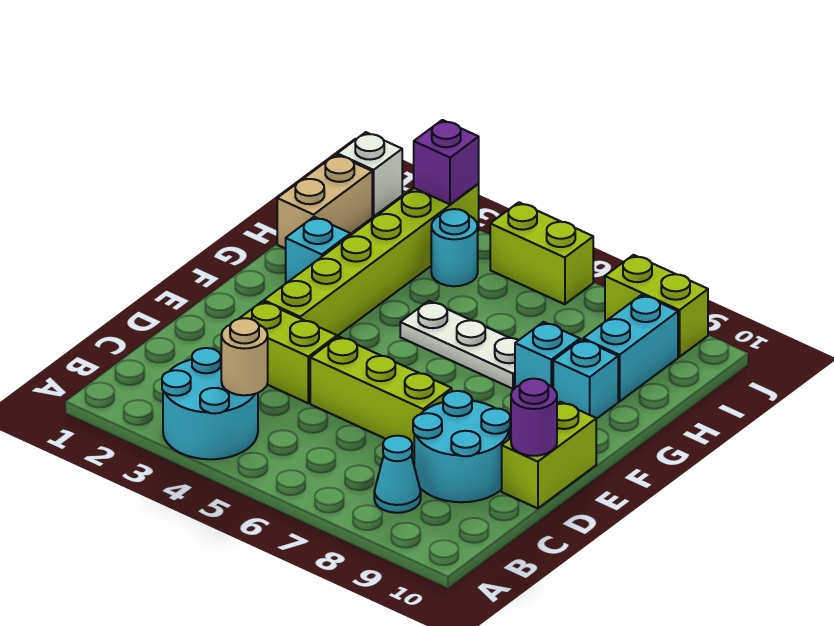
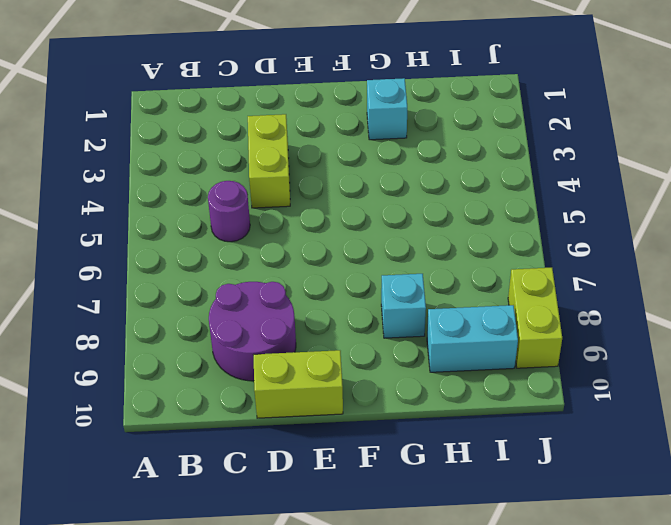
purple round brick C5 level 1 -> purple round brick D10 level 2
purple round brick C8:D9 level 1 -> cyan round brick C8:D9 level 1
none -> cyan round brick A3:B4 level 1
none -> cyan cone B8 level 1
none -> lime brick D5:D7 level 1

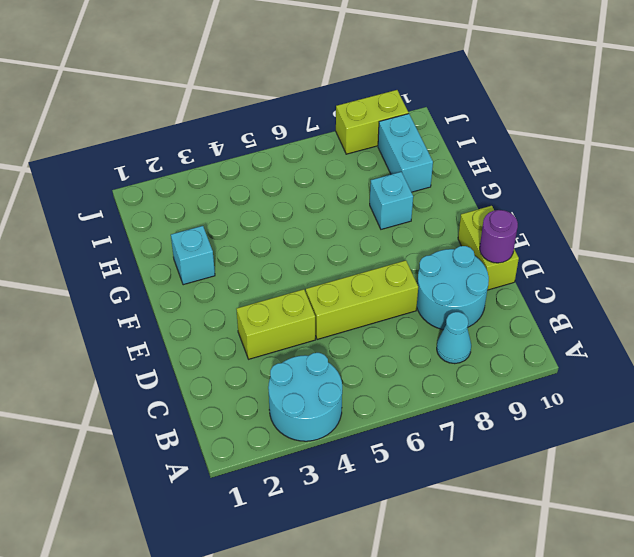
none -> lime brick E3:J3 level 1
none -> white plate G5:G7 level 1
none -> cyan brick G9 level 1

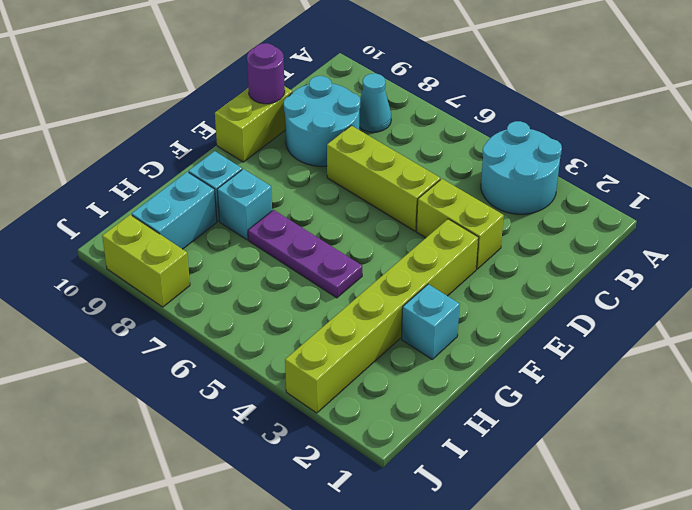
purple plate G5:G7 level 1 -> white plate G5:G7 level 1
none -> tan brick H1:I1 level 1
none -> cyan round brick I4 level 1
none -> white brick J1 level 1

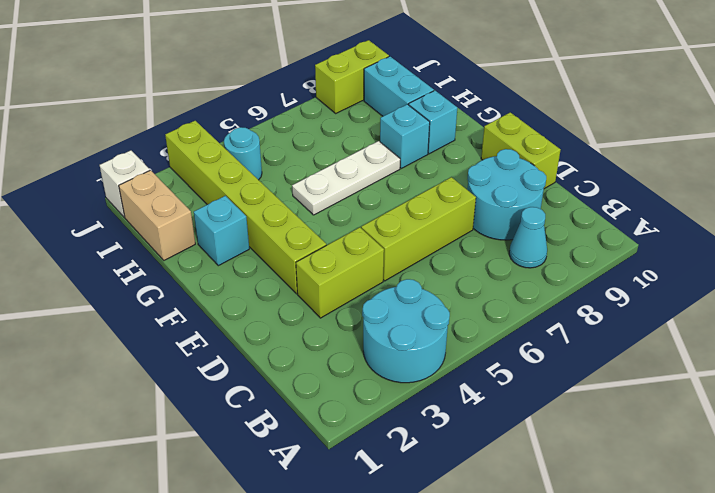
none -> lime brick J5:J6 level 1
none -> tan round brick B4 level 2
none -> purple round brick D10 level 2

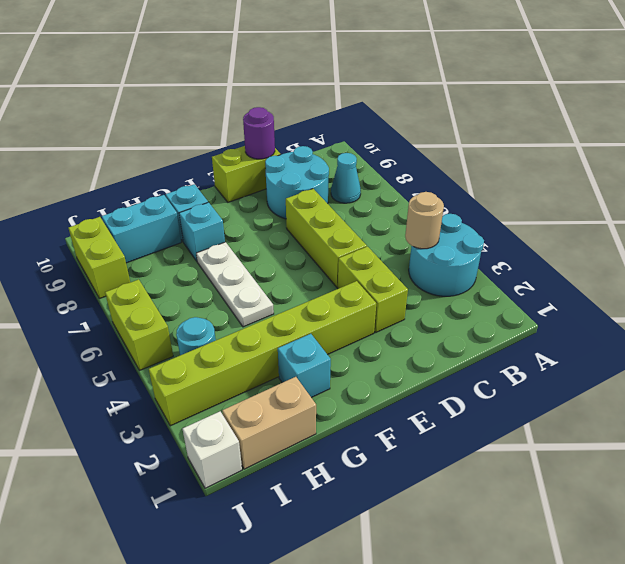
none -> purple brick J3 level 2

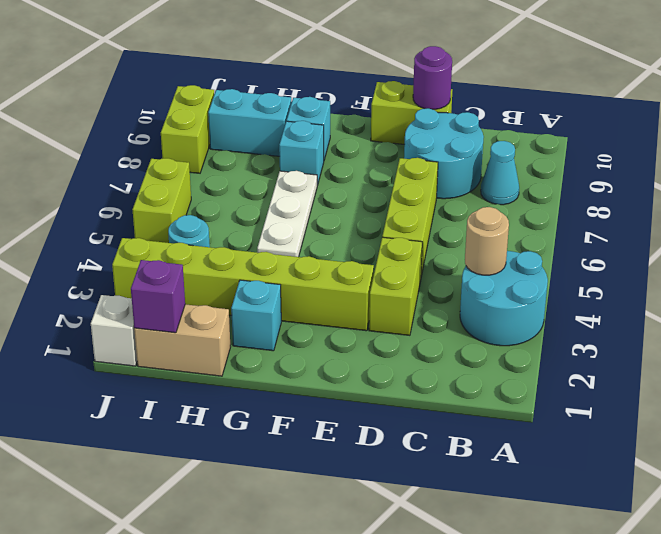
purple brick I1 level 2 -> purple brick J3 level 2

